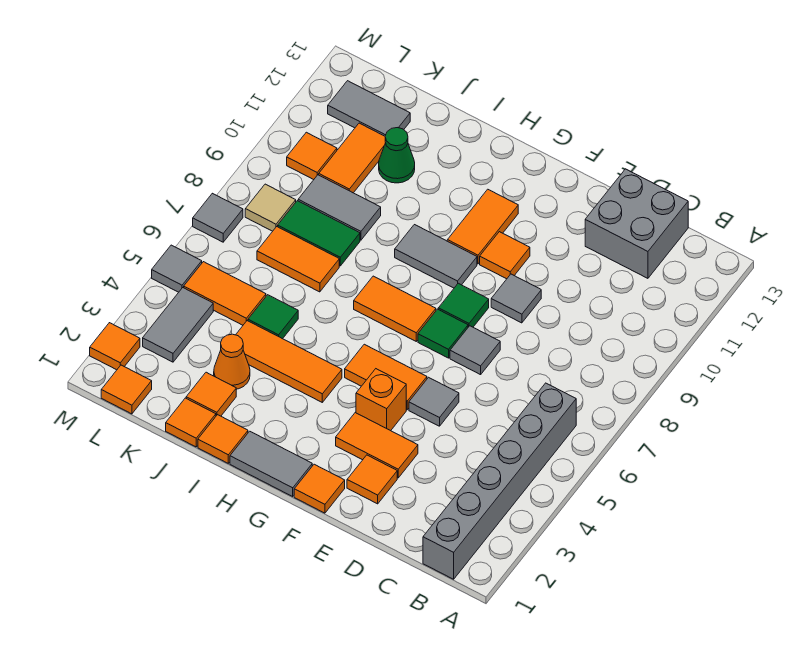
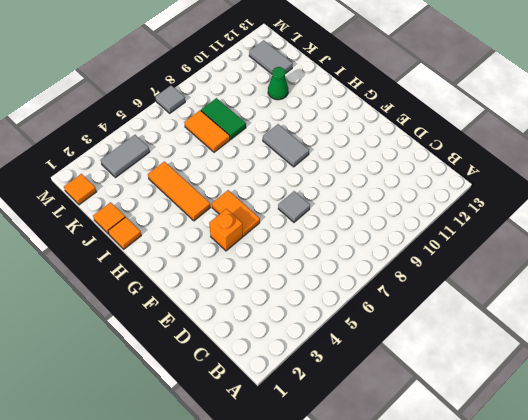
none -> grey brick B1:B6 level 1
none -> grey brick C12:D13 level 1
none -> orange tile E2 level 1
none -> orange tile E3:F3 level 1

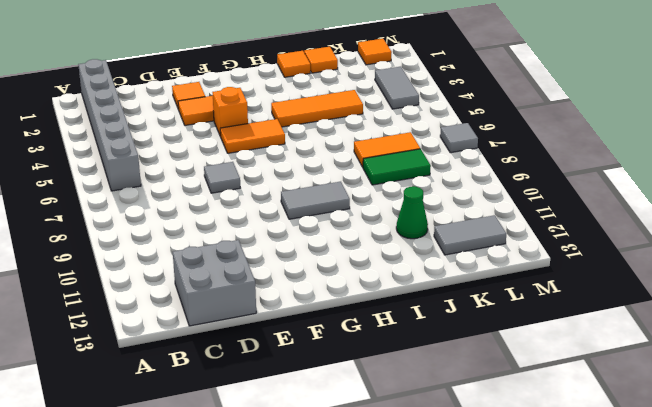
none -> grey tile E5 level 1
none -> grey tile E9 level 1
none -> orange tile F1 level 1
none -> green tile F7 level 1

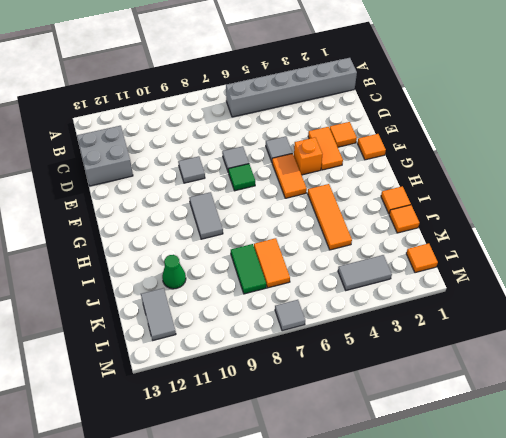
none -> green tile F8 level 1
none -> orange tile F10 level 1
none -> grey tile G1:H1 level 1
none -> orange tile G7:H7 level 1

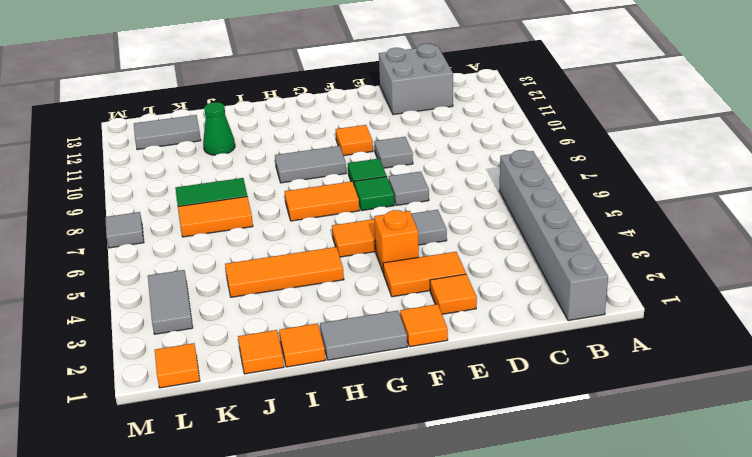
none -> orange tile G10:G11 level 1
none -> orange tile J2 level 1
none -> orange cone J3 level 1
none -> green tile J5 level 1

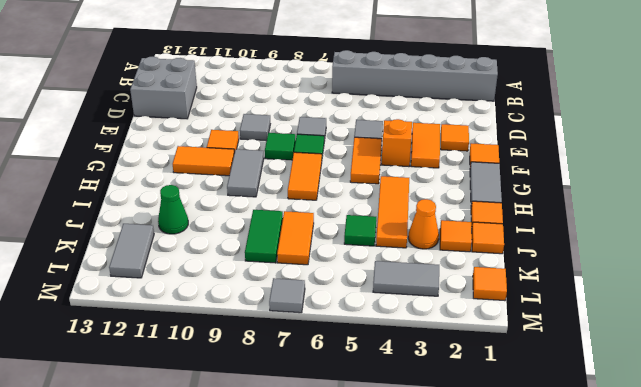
none -> grey tile J9:K9 level 1
none -> orange tile K5:L5 level 1
none -> orange tile K10:K11 level 1
none -> tan tile L8 level 1

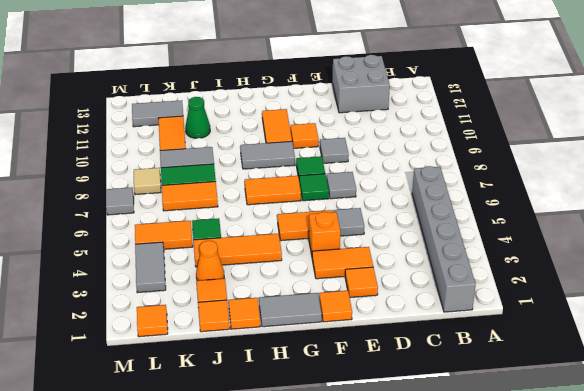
none -> orange tile L10 level 1
none -> orange tile M2 level 1
none -> grey tile M5 level 1

